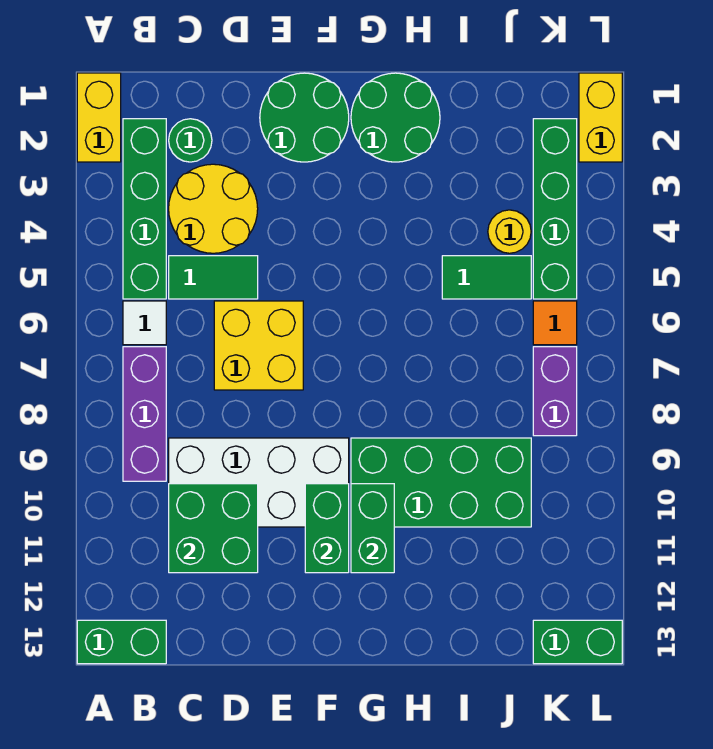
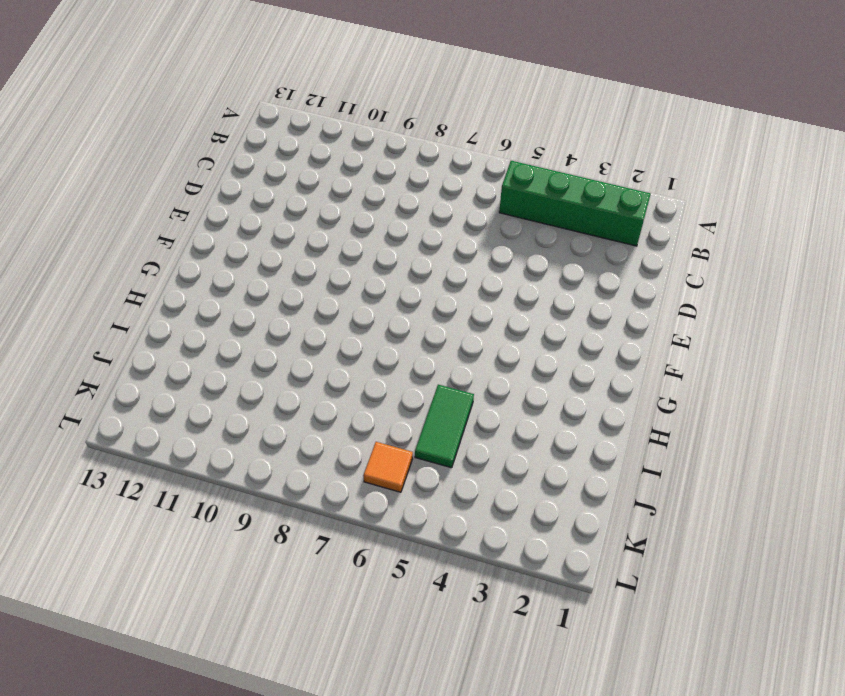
none -> yellow brick A1:A2 level 1
none -> green brick A13:B13 level 1
none -> white tile B6 level 1

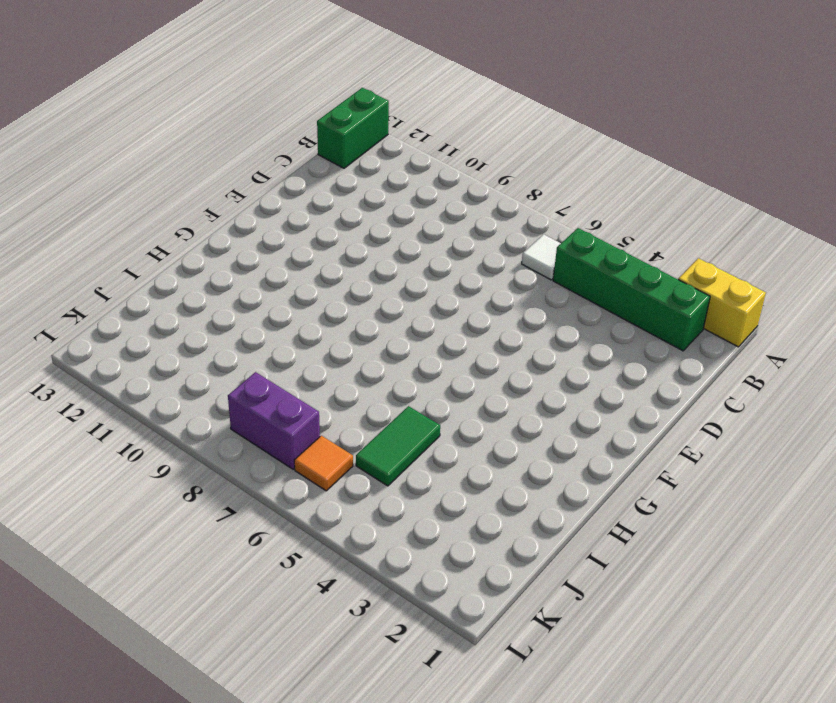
none -> purple brick B7:B9 level 1
none -> green round brick C2 level 1
none -> yellow round brick C3:D4 level 1

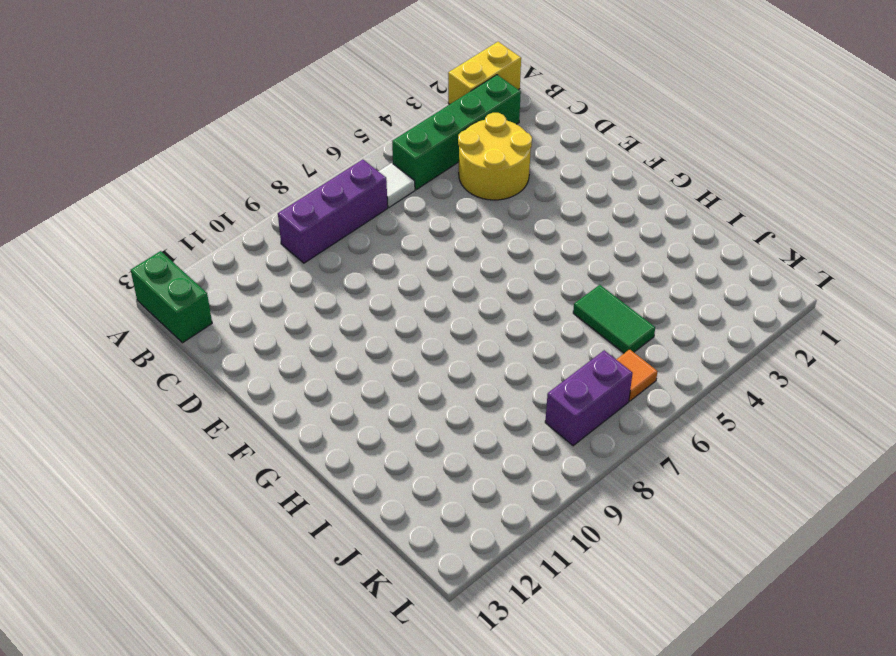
none -> green round brick C2 level 1
none -> green tile C5:D5 level 1
none -> white brick C9:F10 level 1

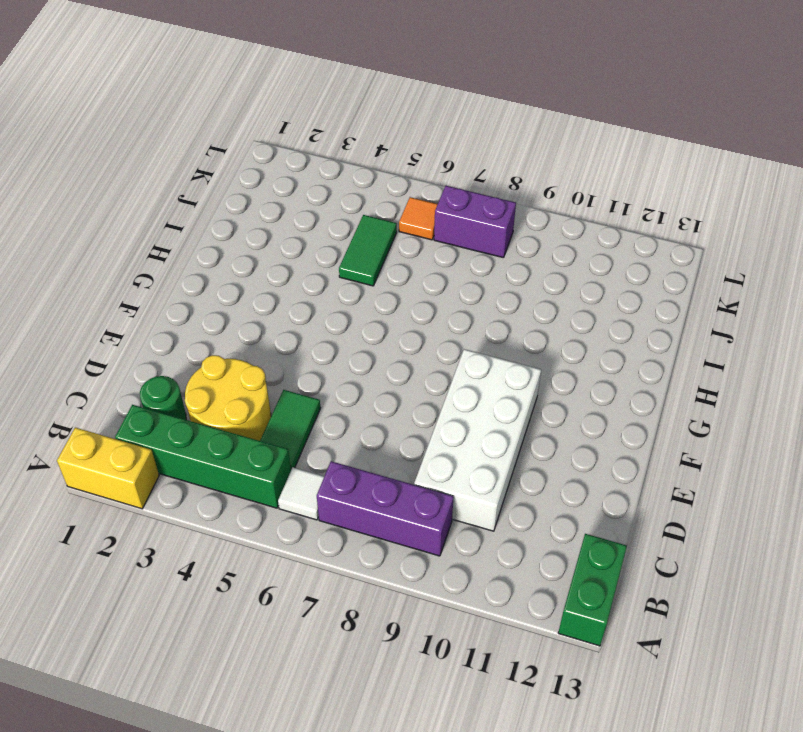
none -> yellow brick D6:E7 level 1
none -> green round brick E1:F2 level 1
none -> green round brick G1:H2 level 1

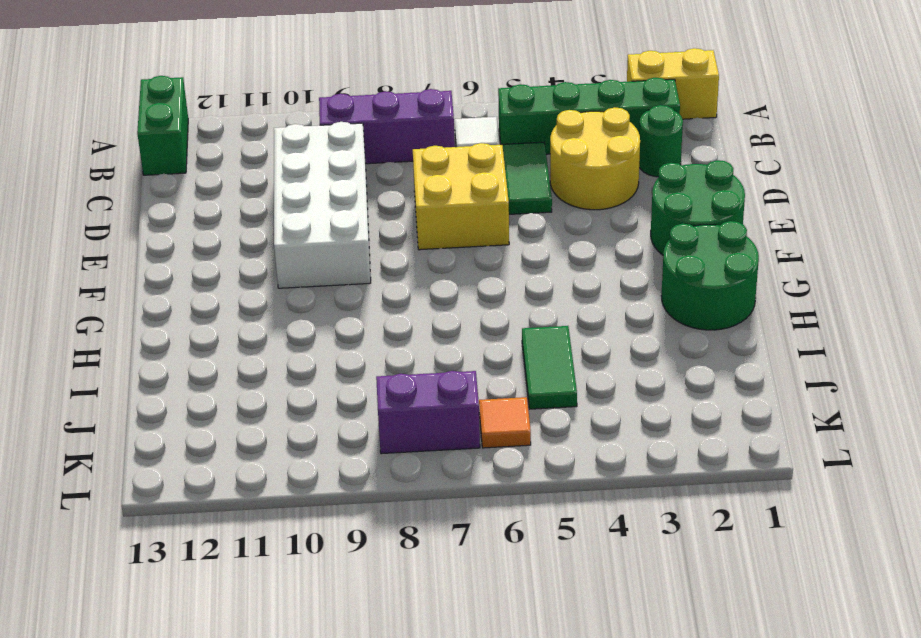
none -> green brick G9:J10 level 1
none -> yellow round brick J4 level 1
none -> green brick K2:K5 level 1

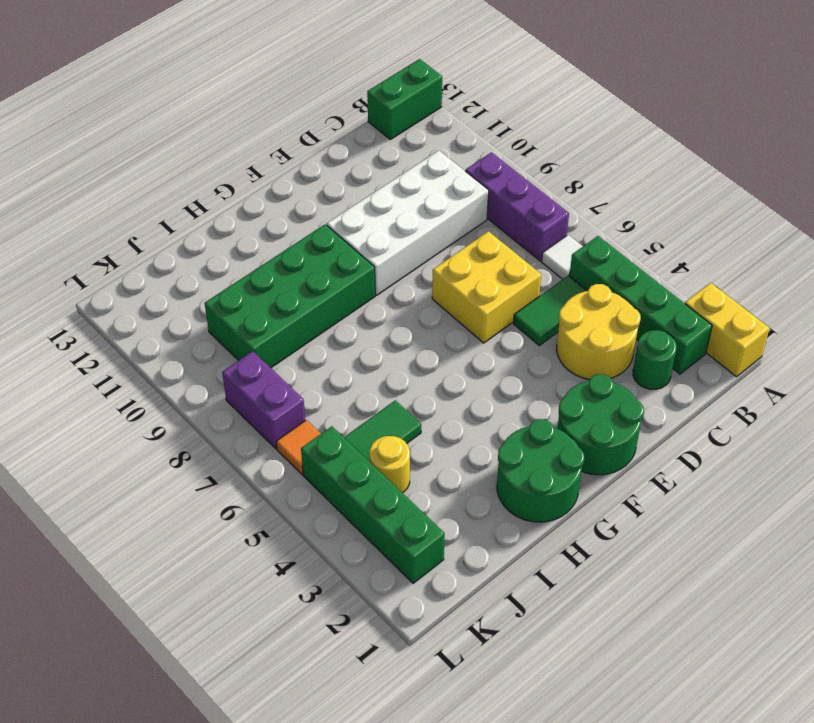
none -> green brick K13:L13 level 1
none -> yellow brick L1:L2 level 1
none -> green brick C10:D11 level 2

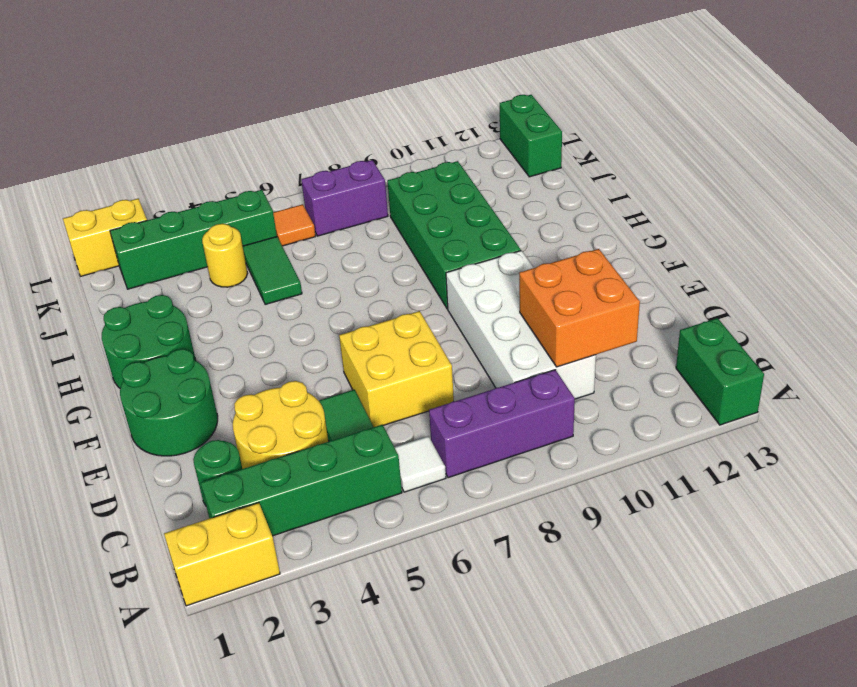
orange brick C10:D11 level 2 -> green brick C10:D11 level 2
none -> green brick F10:F11 level 2
none -> green brick G10:G11 level 2

